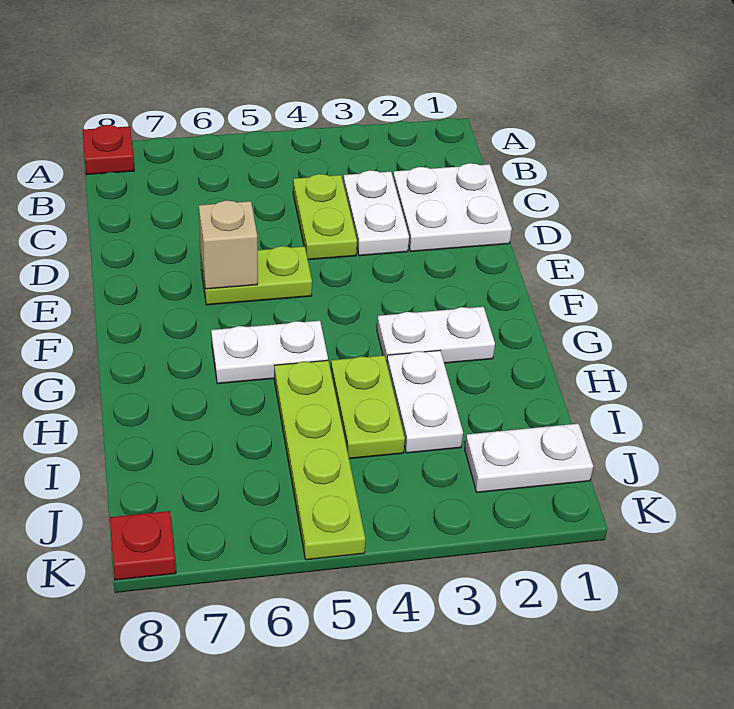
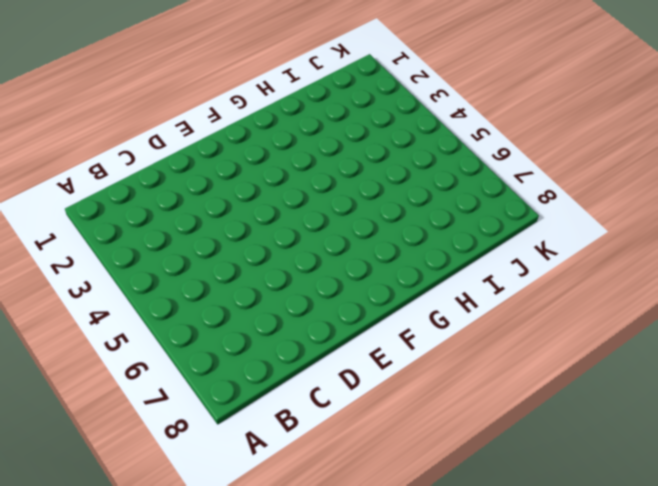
none -> red plate A8 level 1
none -> white plate C1:D2 level 1
none -> white plate C3:D3 level 1

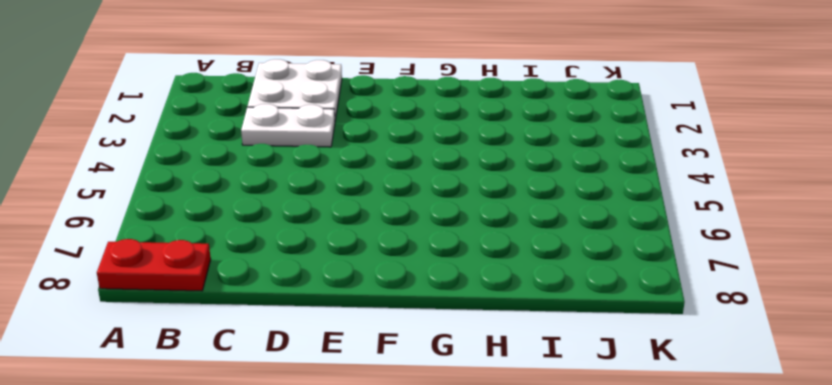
red plate A8:B8 level 1 -> red plate A8 level 1
none -> lime plate C4:D4 level 1
none -> lime plate E5:E6 level 1
none -> white plate G2:G3 level 1

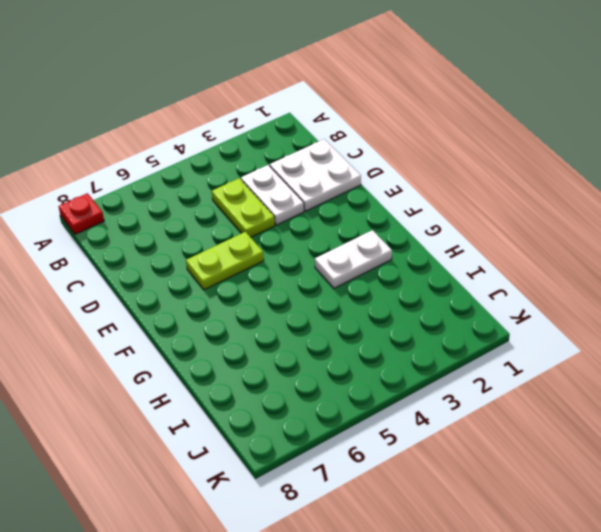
none -> white plate G5:G6 level 1
none -> white plate H3:I3 level 1
none -> lime plate H4:I4 level 1

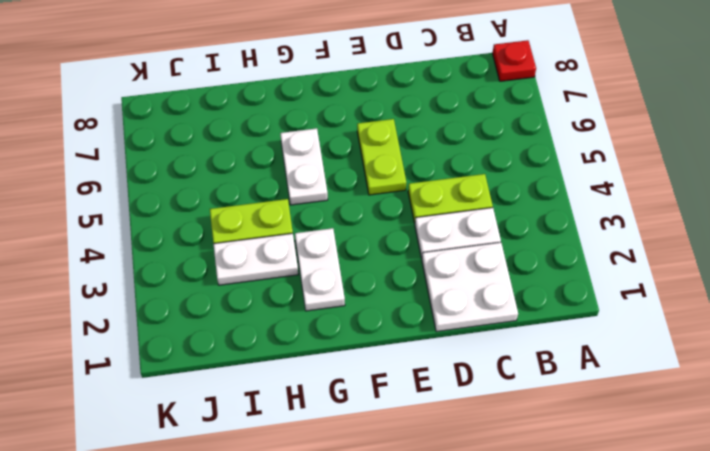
none -> lime plate H5:K5 level 1
none -> white plate J1:J2 level 1
none -> red plate K8 level 1

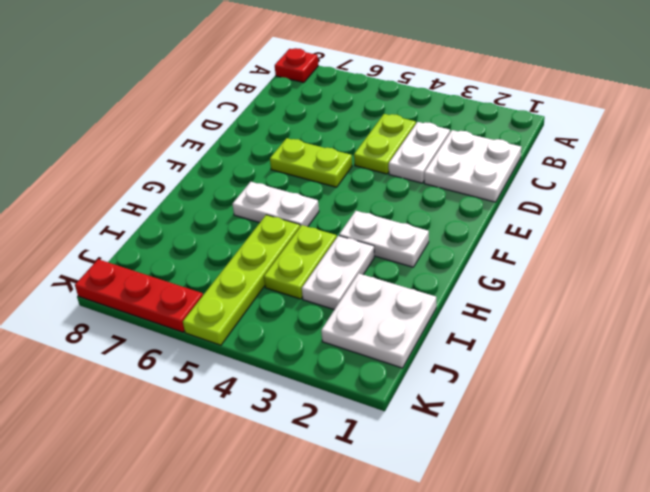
white plate I1:J2 level 1 -> white plate J1:J2 level 1
red plate K6:K8 level 1 -> red plate K8 level 1
none -> tan brick E6 level 2

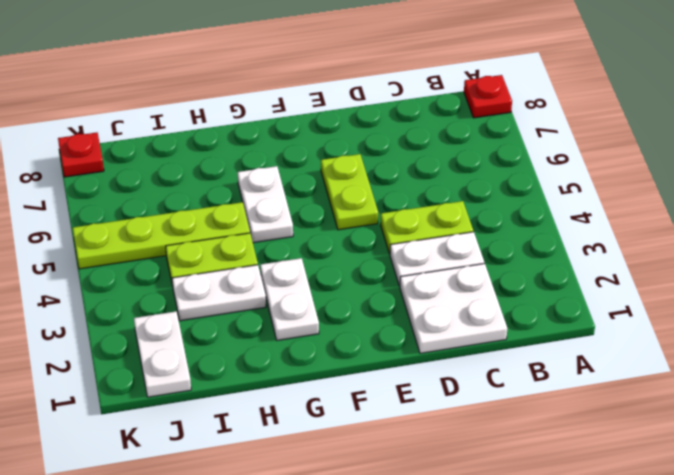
none -> tan brick E6 level 2

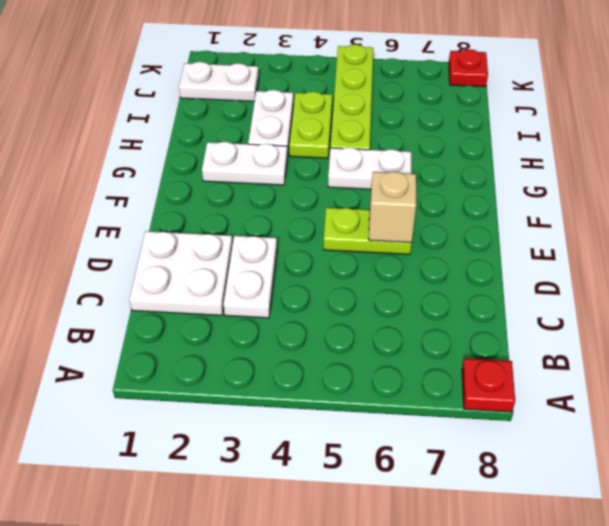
none -> lime plate C4:D4 level 1

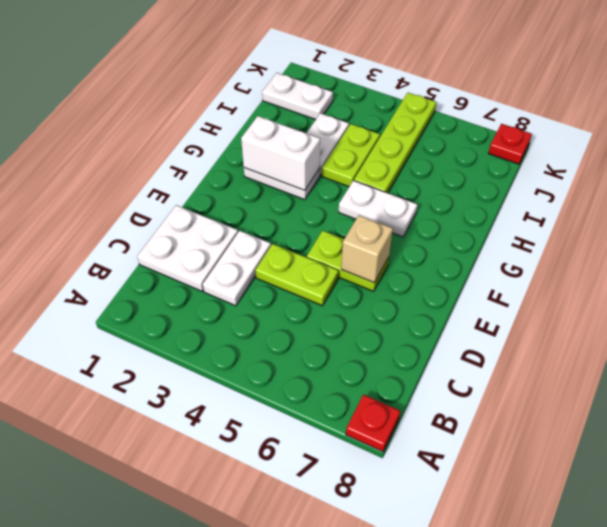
lime plate D4:D5 level 1 -> lime plate C4:D4 level 1
white brick G2:G3 level 2 -> none

